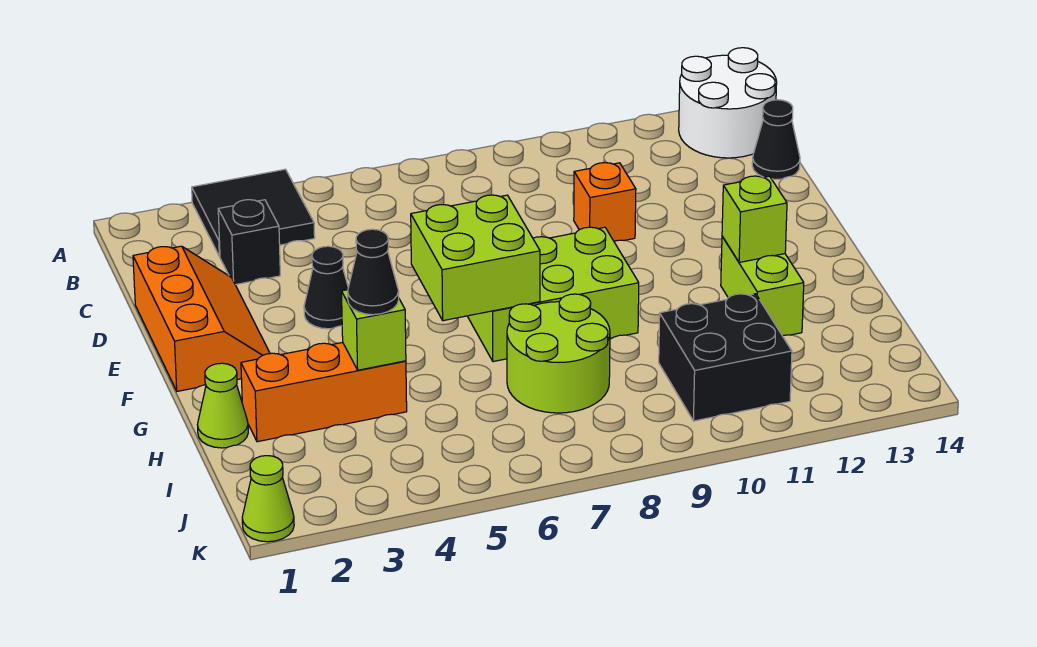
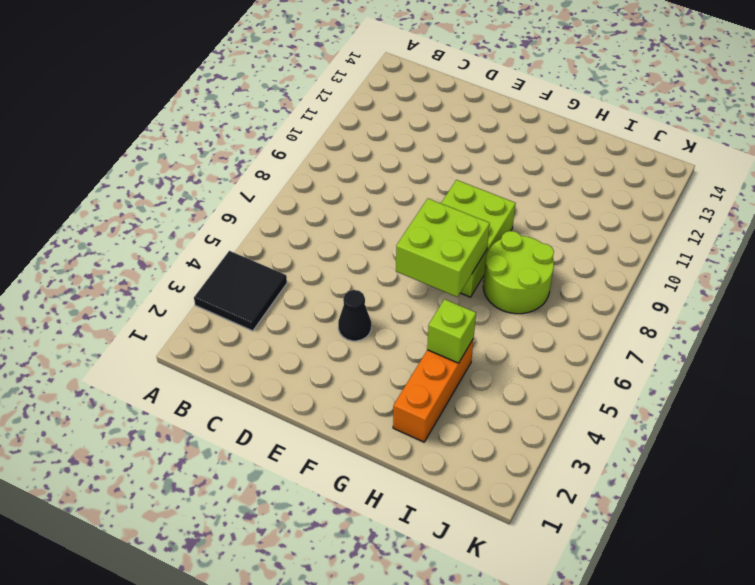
none -> white round brick A13:B14 level 1
none -> black brick C3 level 1
none -> black cone C14 level 1

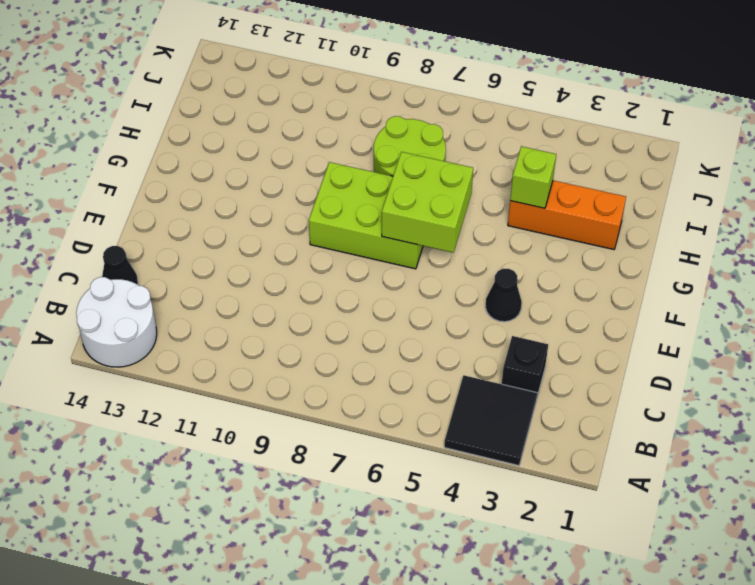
none -> orange slope D1:F2 level 1 top 1
none -> orange brick D10 level 1
none -> lime brick G12:H12 level 1

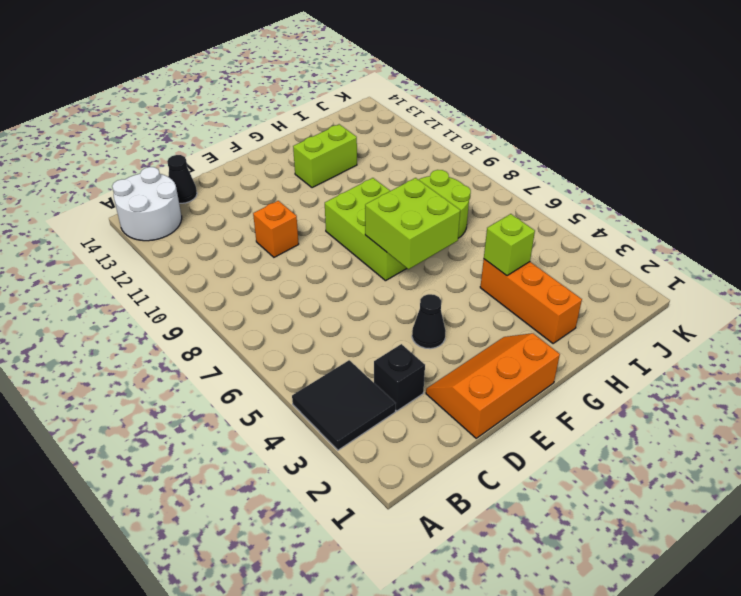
none -> lime cone H1 level 1
none -> black brick I10:J11 level 1
none -> lime cone K1 level 1

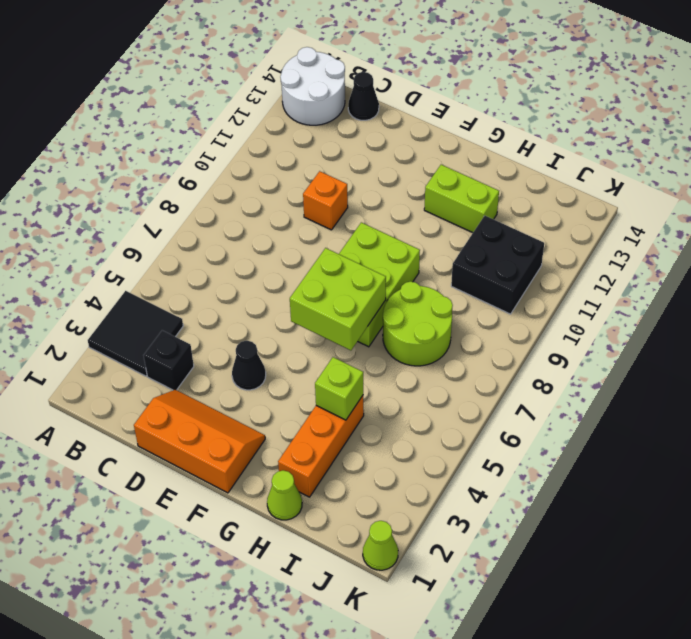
none -> lime brick G12 level 2
none -> black cone H4 level 3

